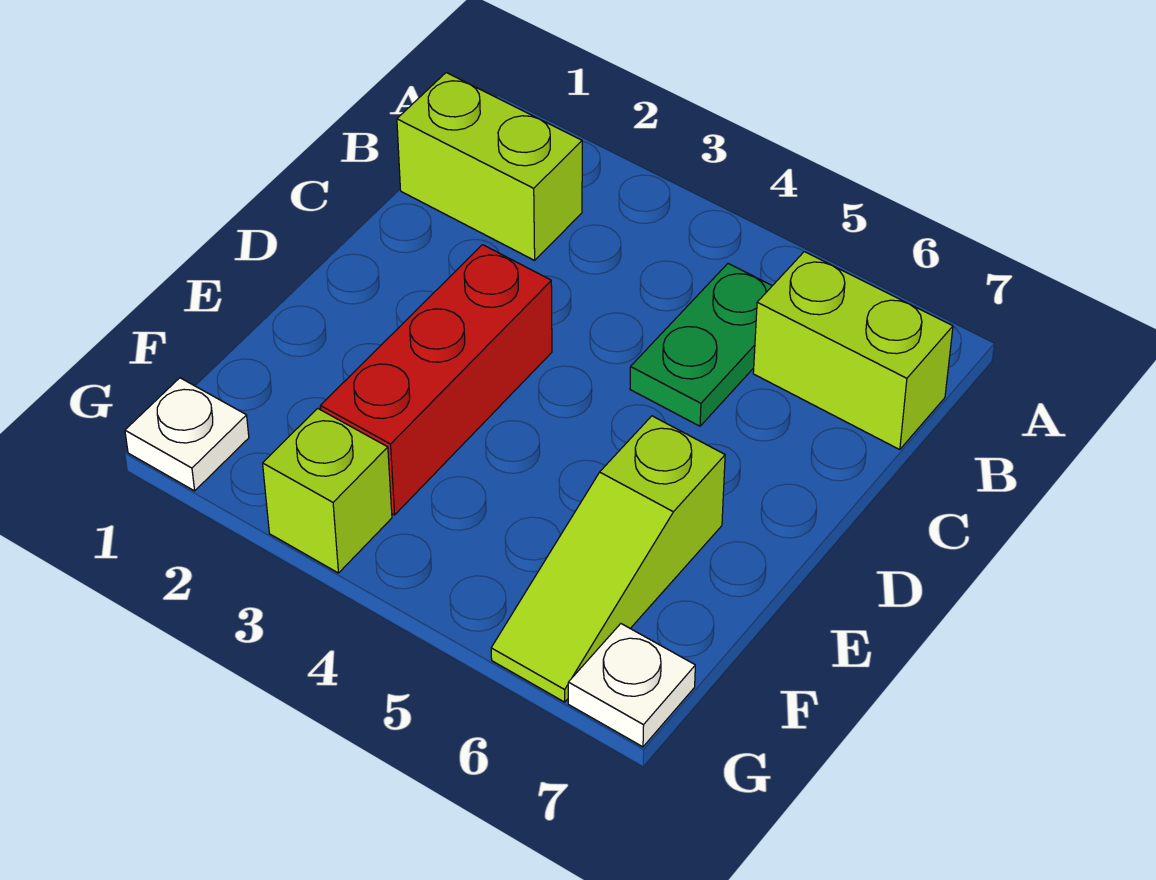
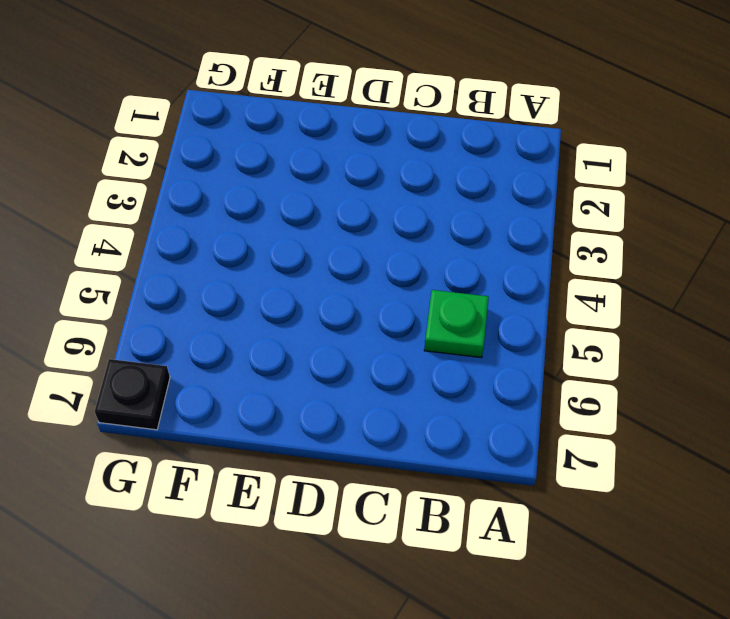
green plate B5 level 1 -> green plate B5:C5 level 1
black plate G7 level 1 -> white plate G7 level 1
none -> lime brick B1:B2 level 1
none -> lime brick B6:B7 level 1

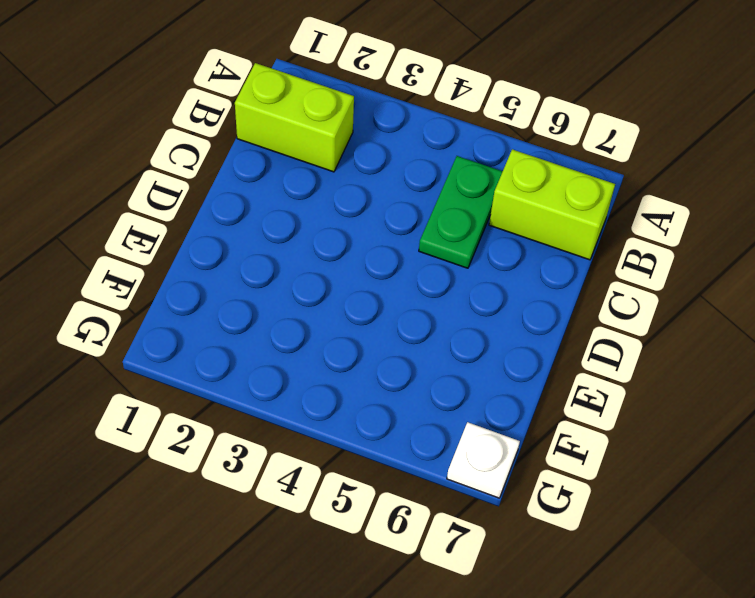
none -> red brick D3:F3 level 1
none -> lime slope E6:G6 level 1 top E

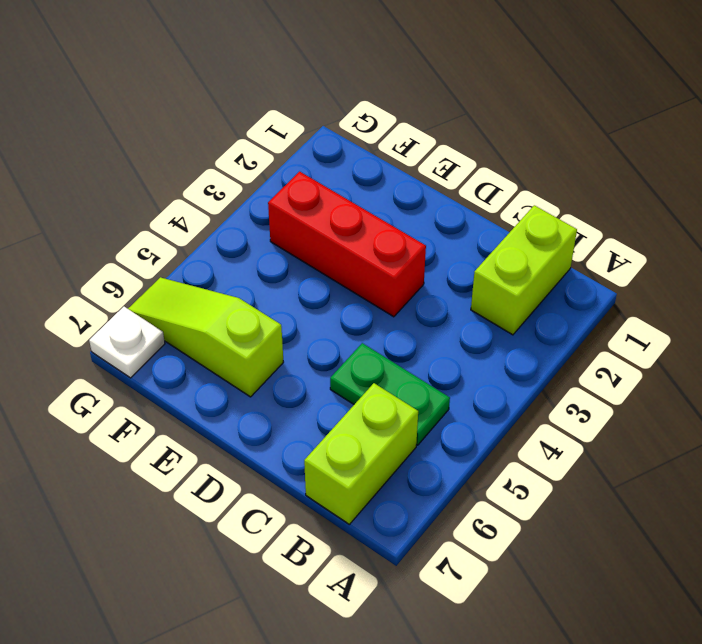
none -> white plate G1 level 1
none -> lime brick G3 level 1

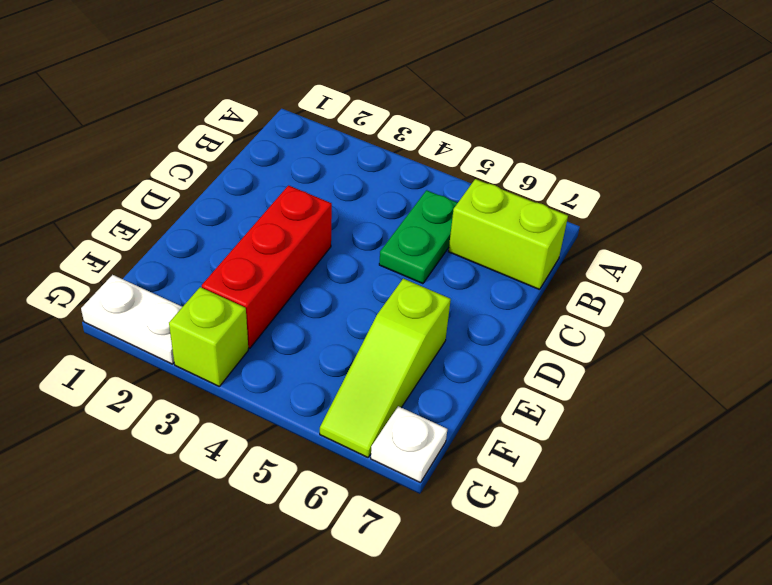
white plate G1:G2 level 1 -> white plate G1 level 1
none -> lime brick B1:B2 level 1

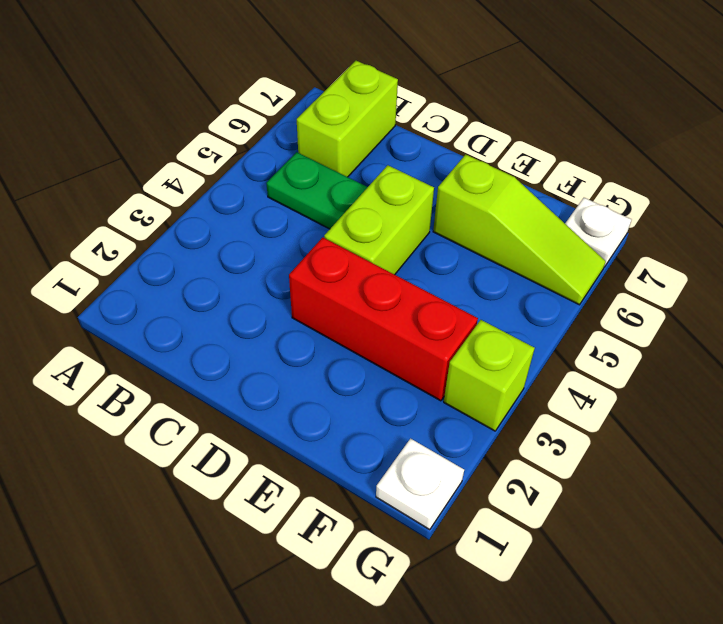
lime brick D4:D5 level 1 -> lime brick B1:B2 level 1

